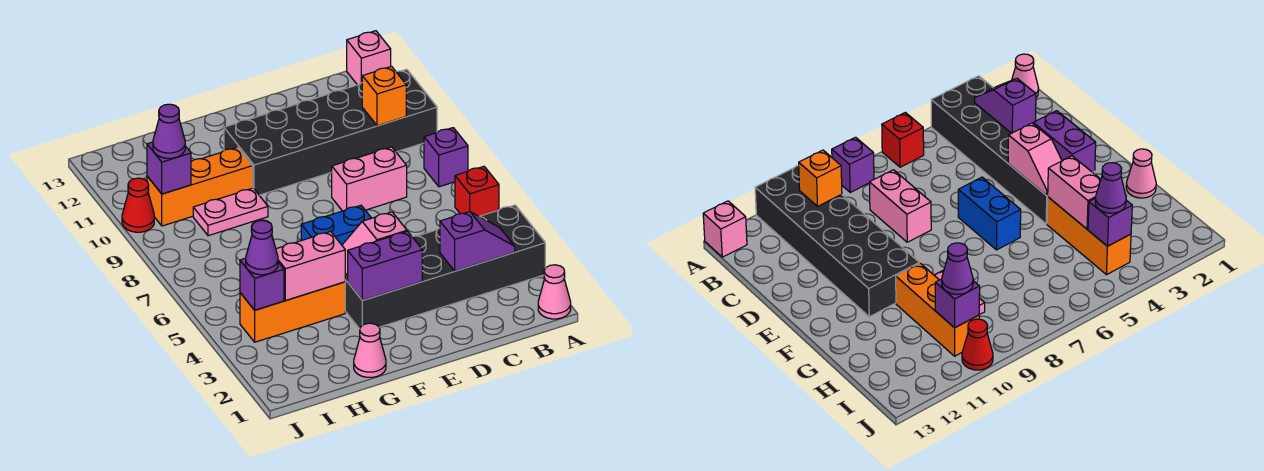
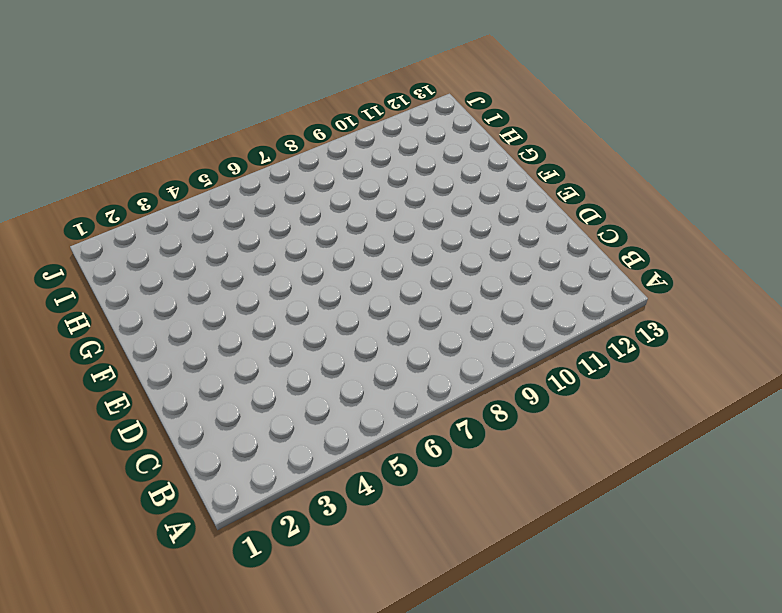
none -> pink cone A1 level 1
none -> black brick A3:F4 level 1
none -> red brick A6 level 1

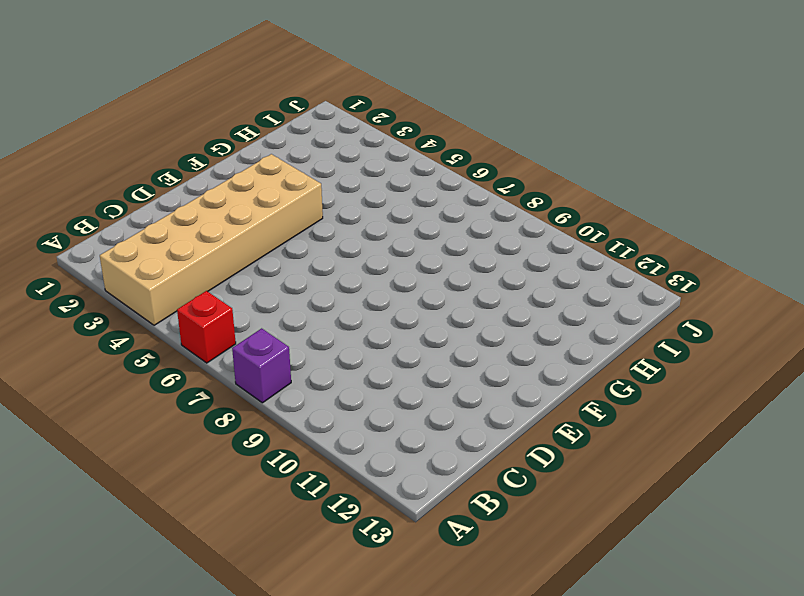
tan brick A3:F4 level 1 -> black brick A3:F4 level 1
none -> pink cone A1 level 1
none -> black brick A10:F11 level 1
none -> pink brick A13 level 1

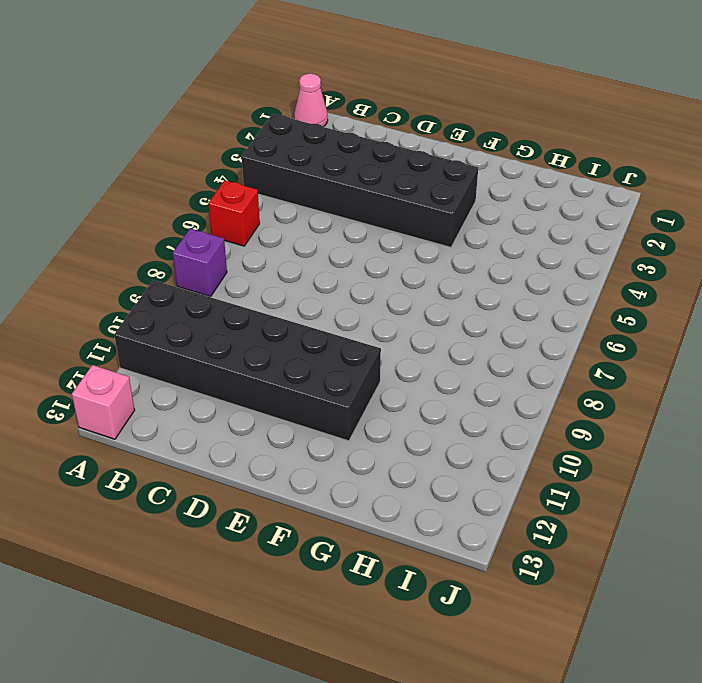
none -> pink brick C8:D8 level 1
none -> blue brick E6:F6 level 1
none -> pink cone G1 level 1

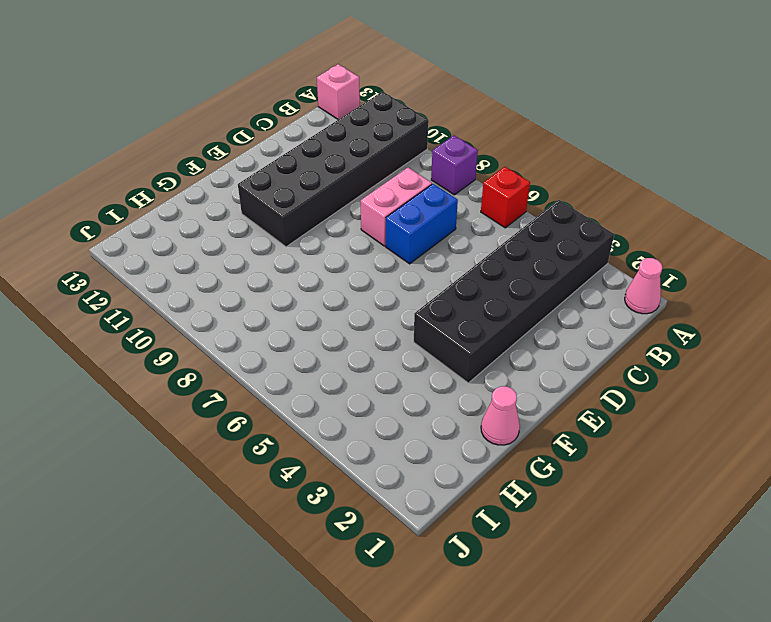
blue brick C7:D7 level 1 -> blue brick E6:F6 level 1
none -> orange brick G4:I4 level 1
none -> pink plate G9:H9 level 1
none -> orange brick G10:I10 level 1

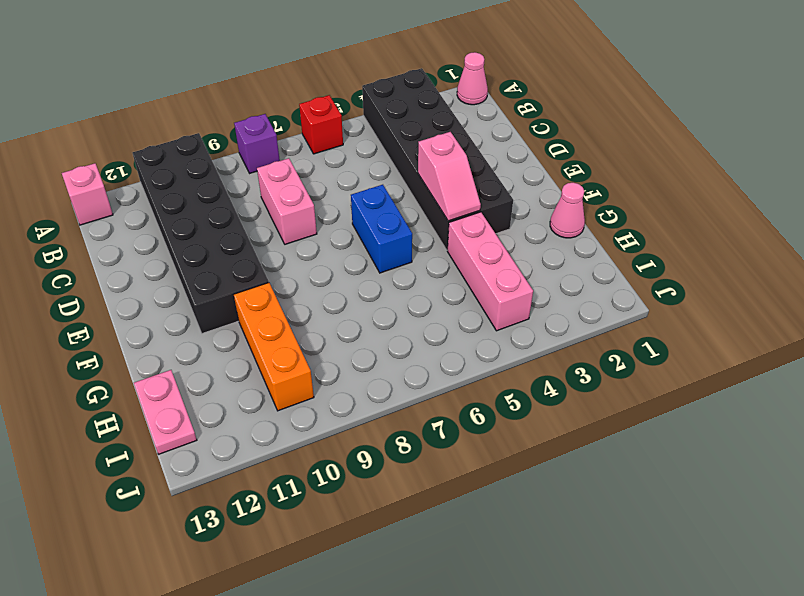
pink brick G4:I4 level 1 -> orange brick G4:I4 level 1
pink plate H13:I13 level 1 -> pink plate G9:H9 level 1
none -> red cone J10 level 1
none -> purple slope B3:C3 level 2 top C
none -> orange brick B10 level 2

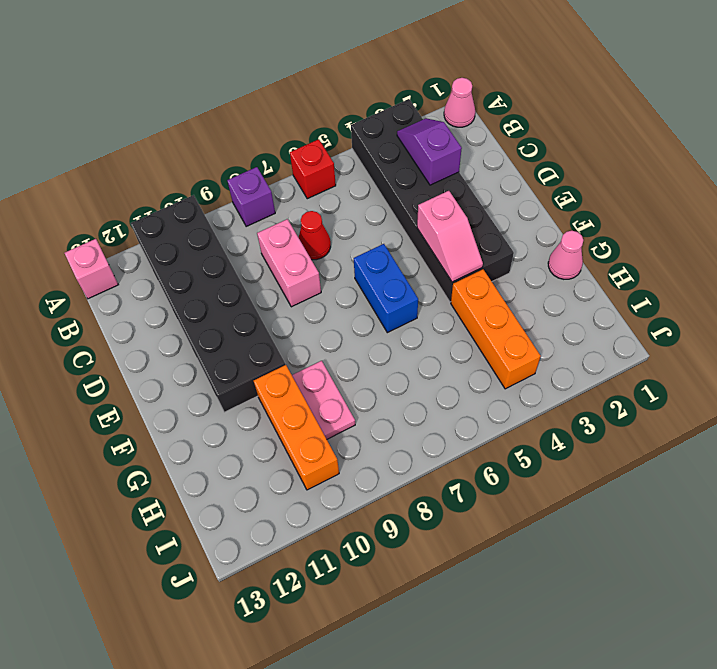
red cone C7 level 1 -> red cone J10 level 1
none -> orange brick B10 level 2
none -> purple brick E3:F3 level 2
none -> pink brick G4:H4 level 2

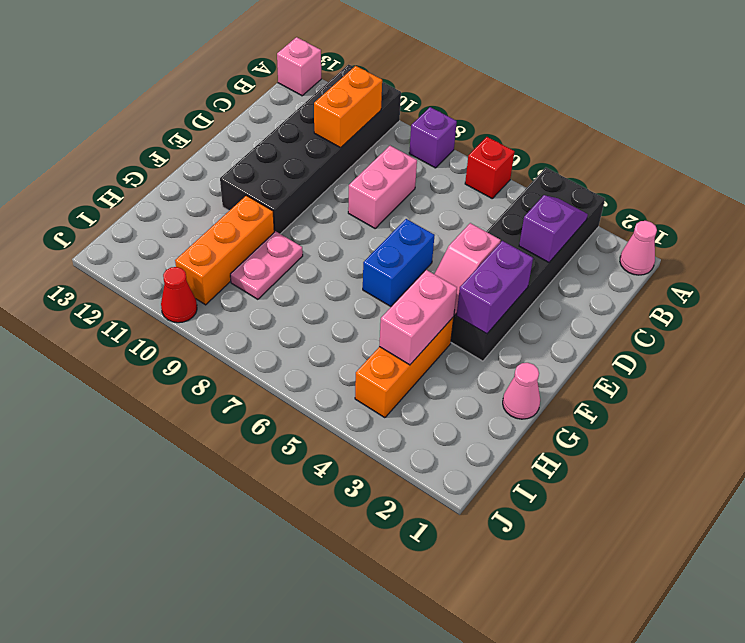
orange brick B10:C10 level 2 -> orange brick B10 level 2
none -> purple brick I4 level 2
none -> purple brick I10 level 2
none -> purple cone I4 level 3

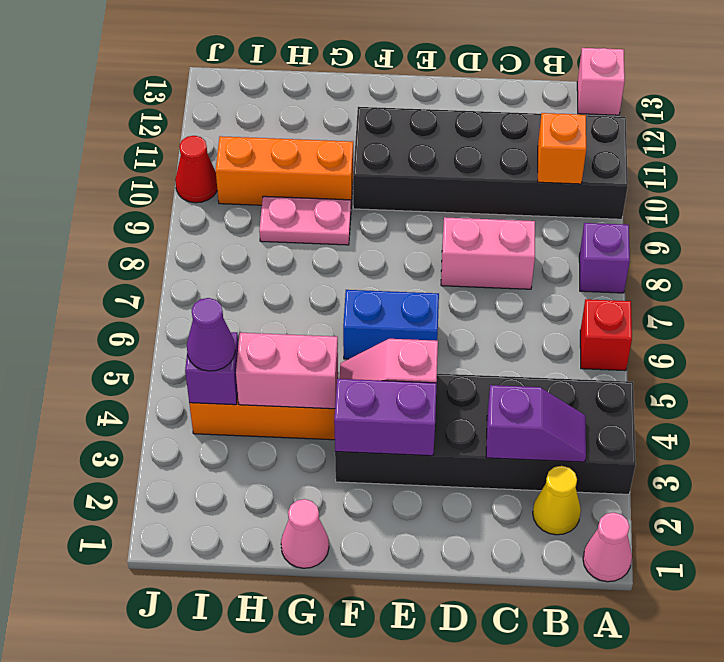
yellow cone B2 level 1 -> none
none -> purple brick I10 level 2
none -> purple cone I10 level 3

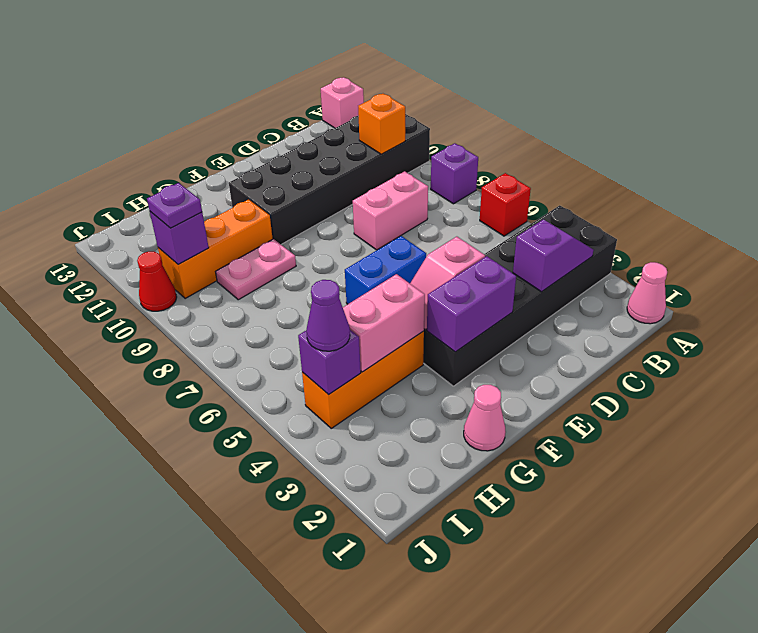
purple plate I10 level 3 -> purple cone I10 level 3

